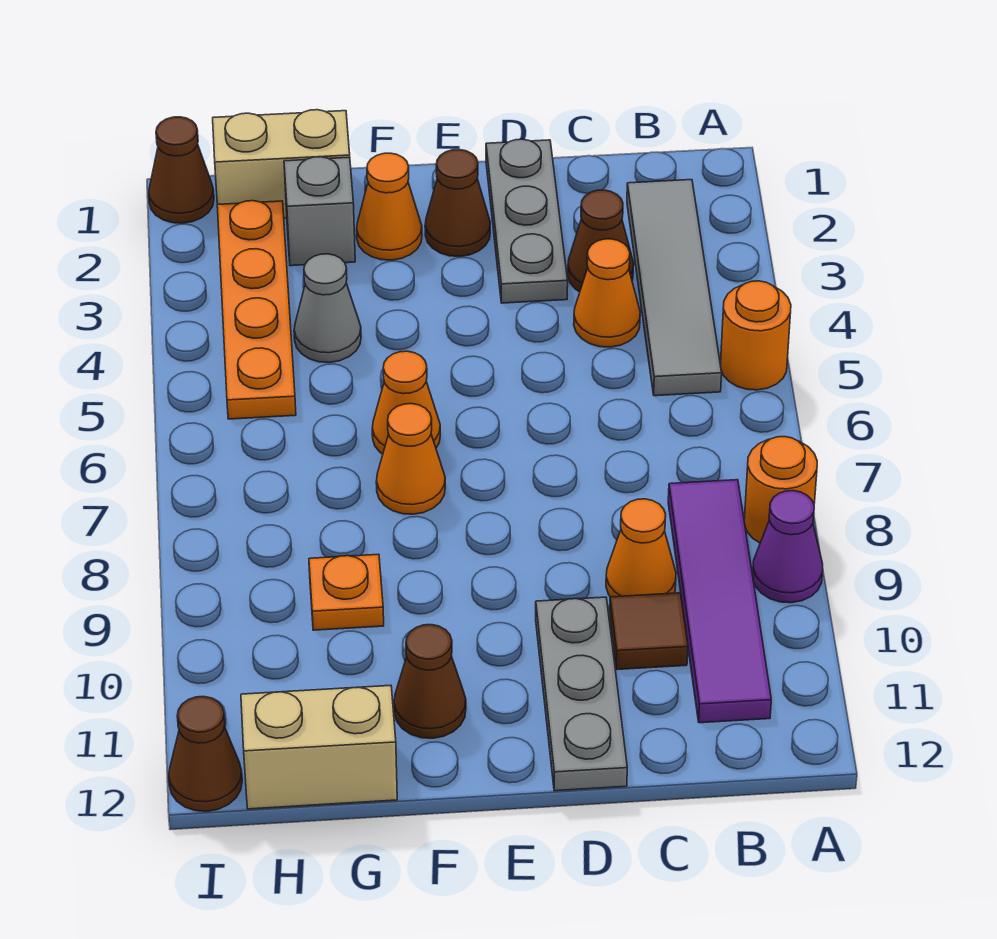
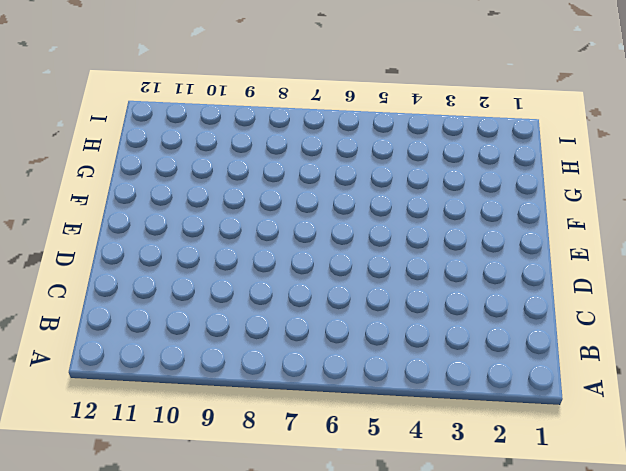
none -> orange round brick A5 level 1
none -> orange round brick A8 level 1
none -> purple cone A9 level 1

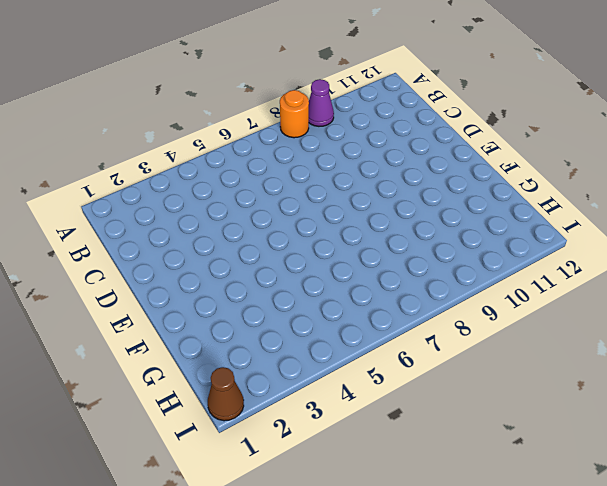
none -> orange round brick A5 level 1
none -> grey tile B2:B5 level 1
none -> purple tile B8:B11 level 1

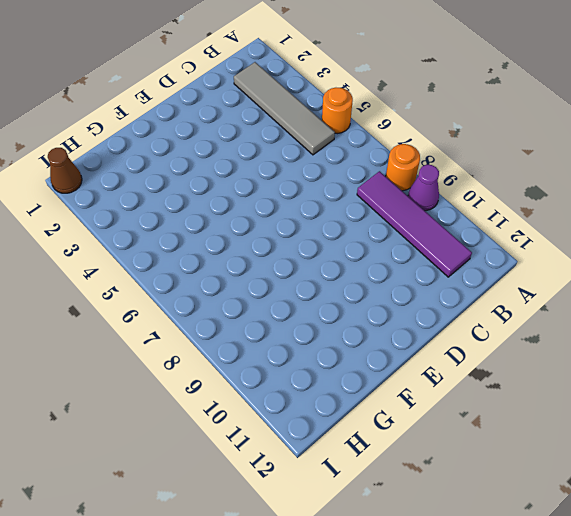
none -> brown cone C3 level 1
none -> orange cone C4 level 1
none -> orange cone C9 level 1

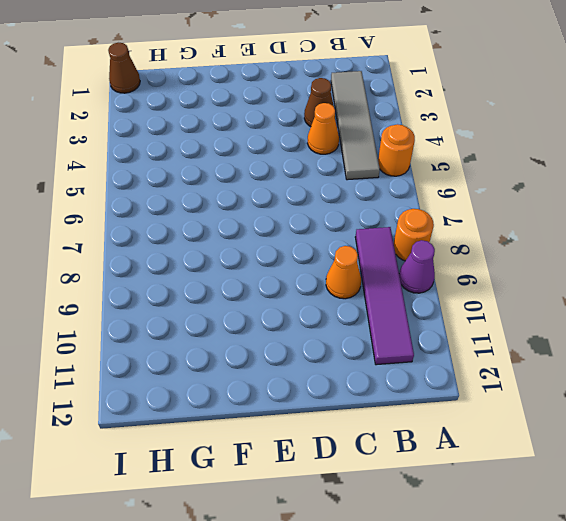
none -> brown tile C10 level 1
none -> grey plate D1:D3 level 1
none -> grey plate D10:D12 level 1

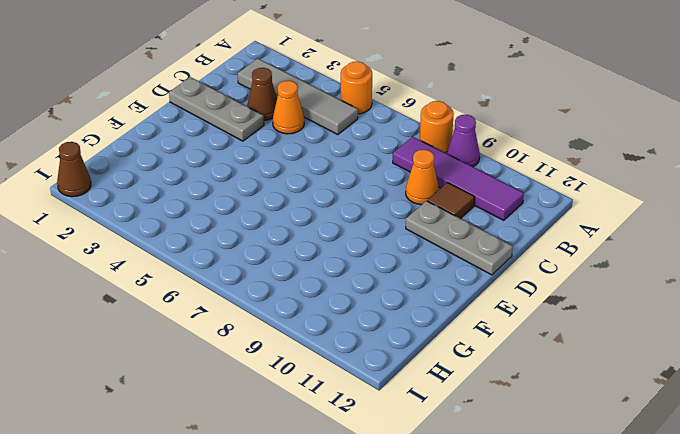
none -> brown cone E2 level 1
none -> orange cone F2 level 1
none -> orange cone F6 level 1

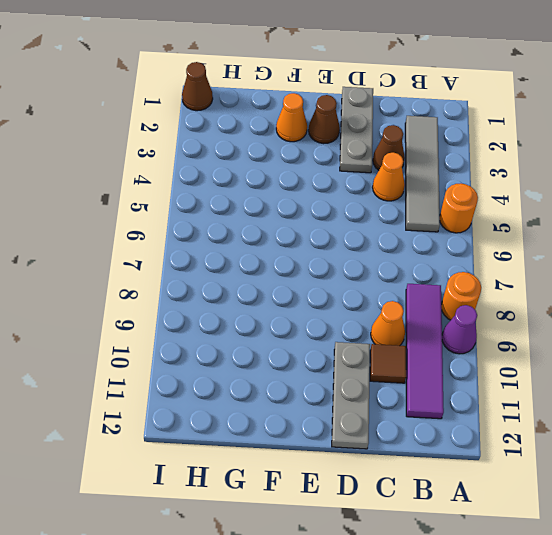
none -> orange cone F6 level 1
none -> orange cone F7 level 1
none -> brown cone F11 level 1

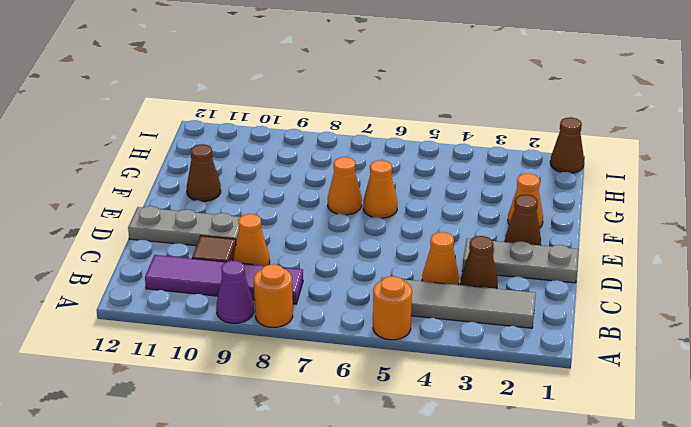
none -> tan brick G1:H1 level 1
none -> grey brick G2 level 1
none -> grey cone G4 level 1

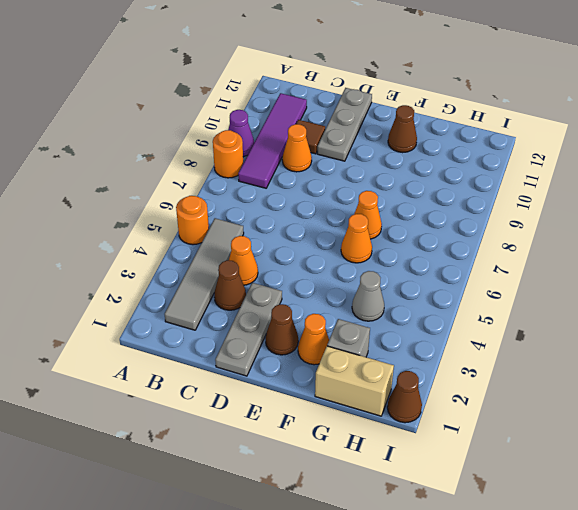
none -> orange plate G9 level 1
none -> tan brick G12:H12 level 1
none -> orange plate H2:H5 level 1

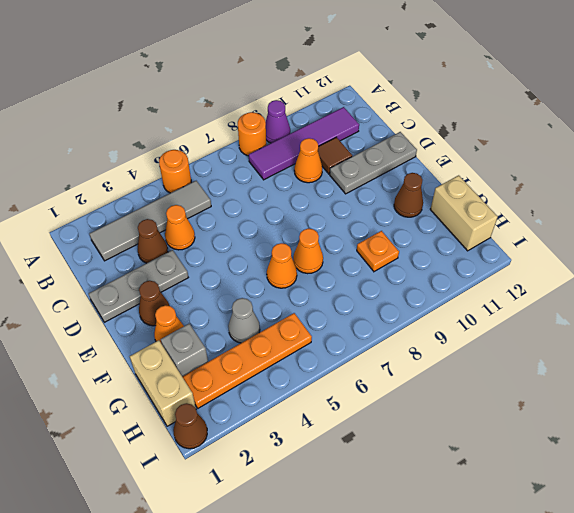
none -> brown cone I12 level 1

